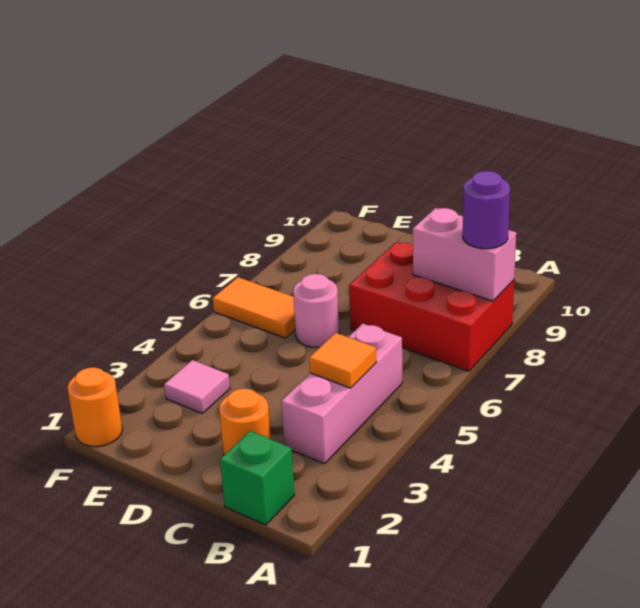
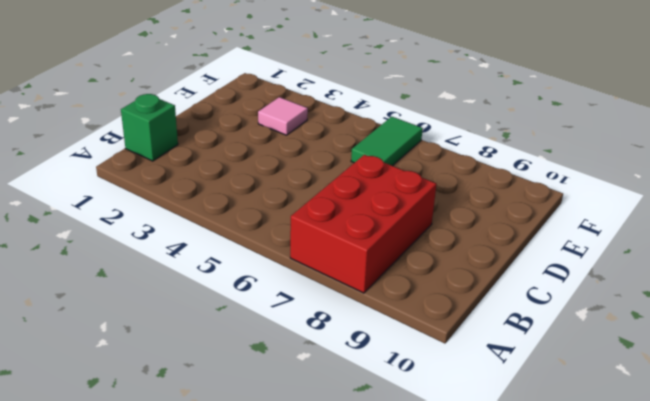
green tile E6:F6 level 1 -> orange tile E6:F6 level 1
none -> pink brick B3:B5 level 1
none -> orange round brick C2 level 1

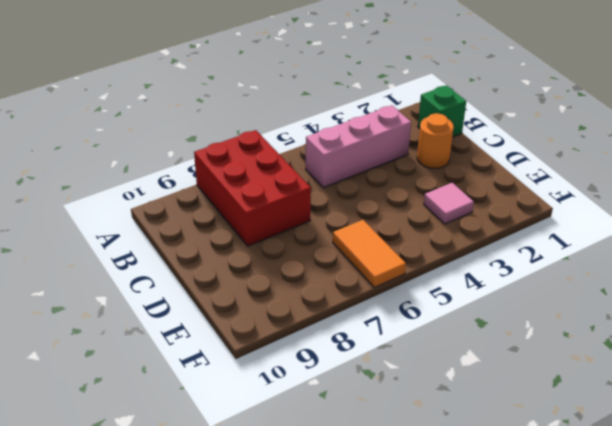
none -> pink round brick D6 level 1
none -> orange round brick F1 level 1

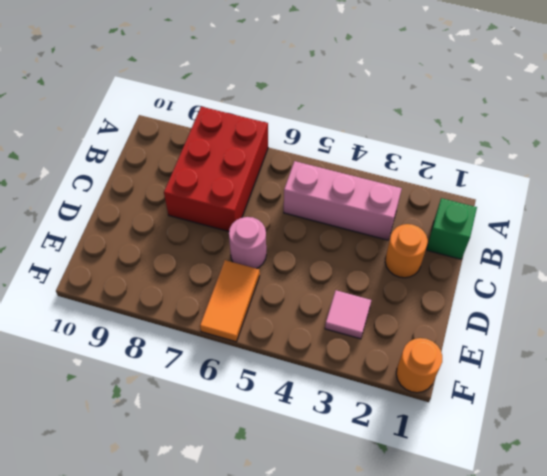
none -> pink brick A8:B8 level 2
none -> orange tile B4 level 2

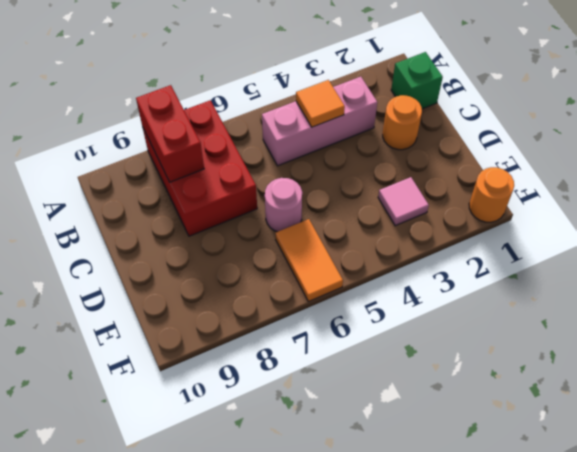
red brick A8:B8 level 2 -> pink brick A8:B8 level 2
none -> purple round brick A8 level 3

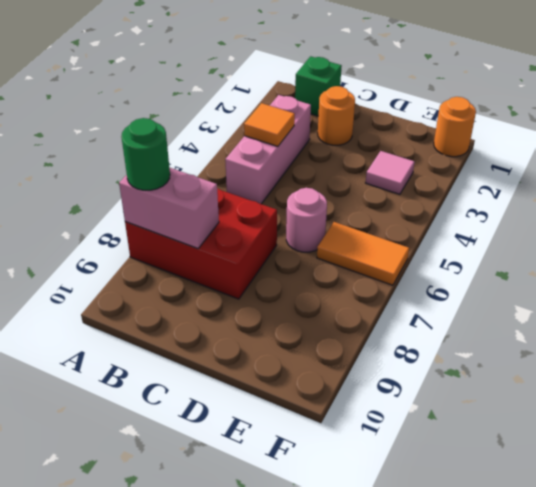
green round brick A8 level 3 -> purple round brick A8 level 3

